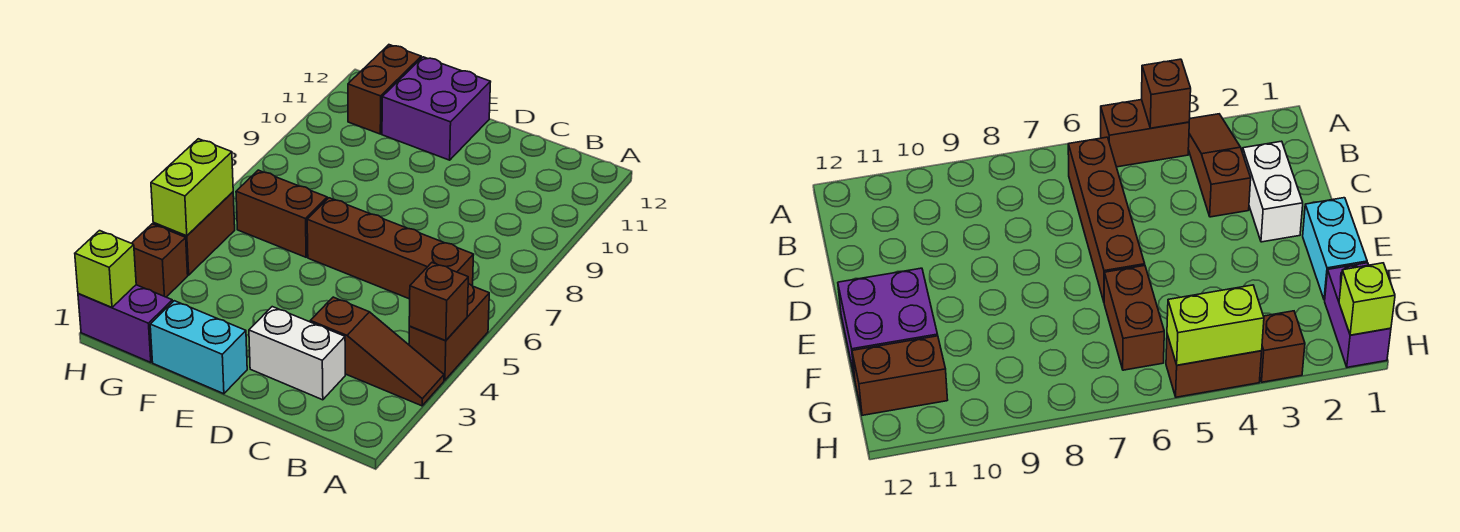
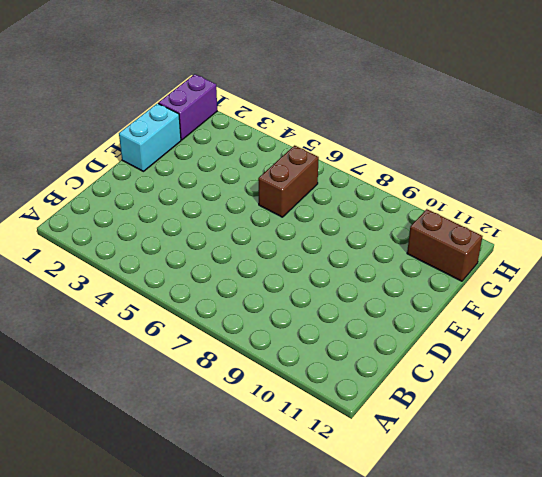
none -> brown slope A3:C3 level 1 top C
none -> brown brick A4:A5 level 1
none -> brown brick B6:E6 level 1

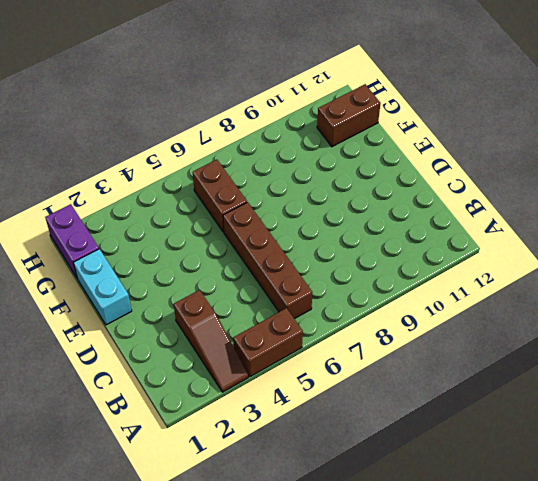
none -> white brick C2:D2 level 1
none -> purple brick E11:F12 level 1
none -> brown brick H3 level 1

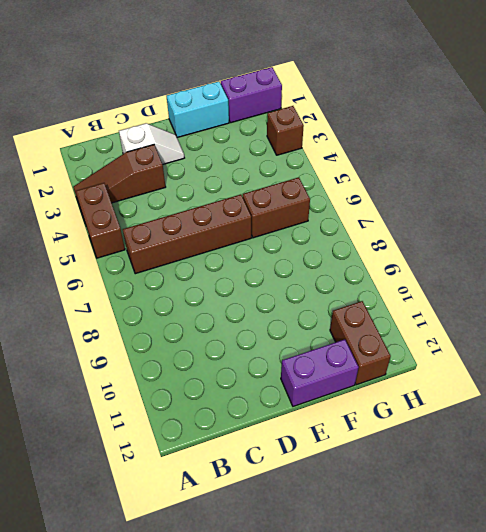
white slope C2:D2 level 1 top C -> white brick C2:D2 level 1
purple brick E12:F12 level 1 -> purple brick E11:F12 level 1
none -> brown brick H4:H5 level 1
none -> brown brick A4 level 2
none -> lime brick H1 level 2

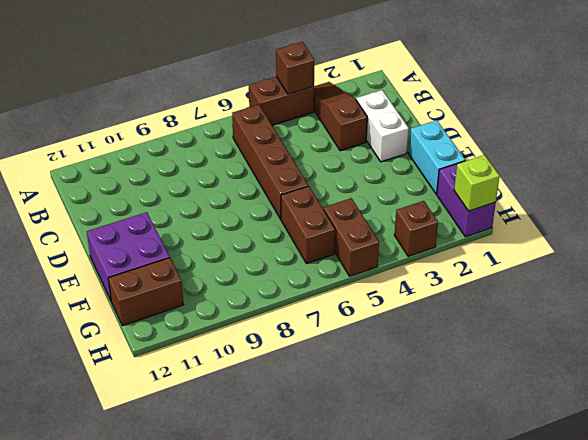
brown brick G5:H5 level 1 -> brown brick H4:H5 level 1
none -> lime brick H4:H5 level 2

